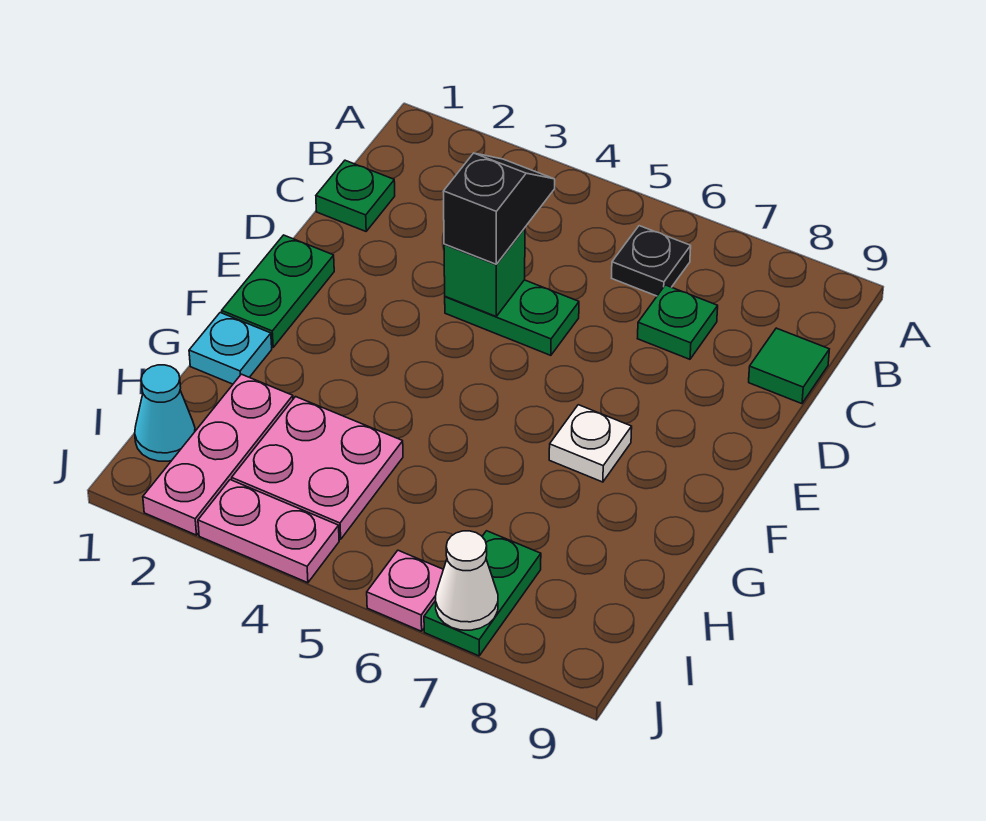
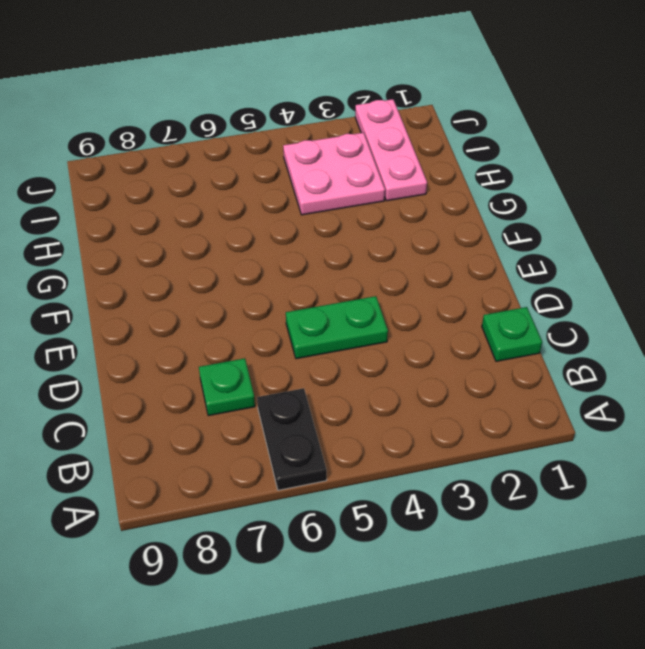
black plate A6:B6 level 1 -> black plate B6 level 1
none -> green tile C9 level 1
none -> green plate E1:F1 level 1
none -> white plate F7 level 1

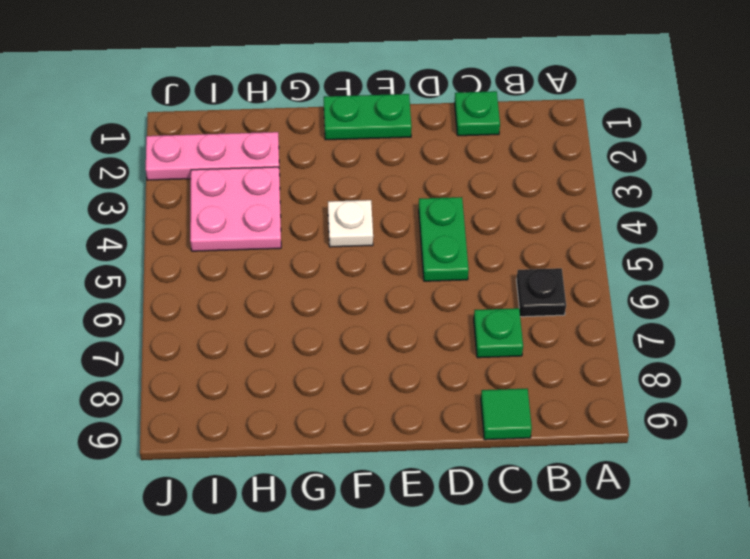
white plate F4 level 1 -> white plate F7 level 1
none -> cyan plate G1 level 1
none -> cyan cone I1 level 1
none -> green plate I7:J7 level 1

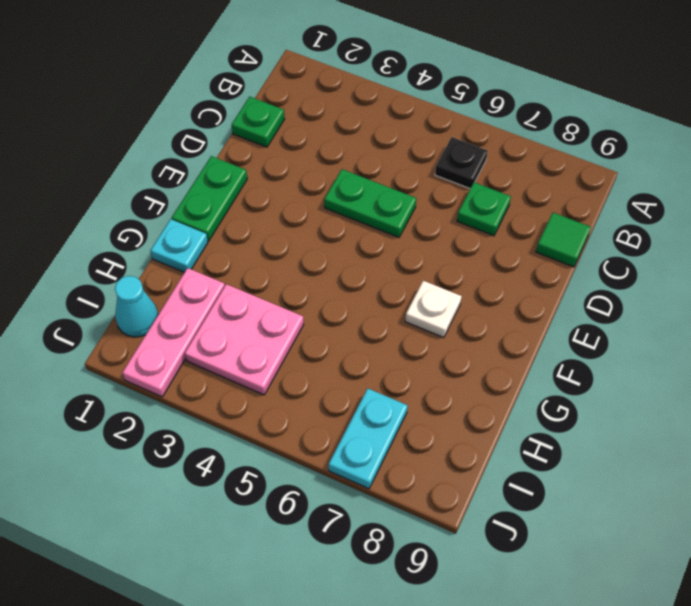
cyan plate I7:J7 level 1 -> green plate I7:J7 level 1
none -> pink plate J3:J4 level 1
none -> pink plate J6 level 1
none -> green brick D4 level 2

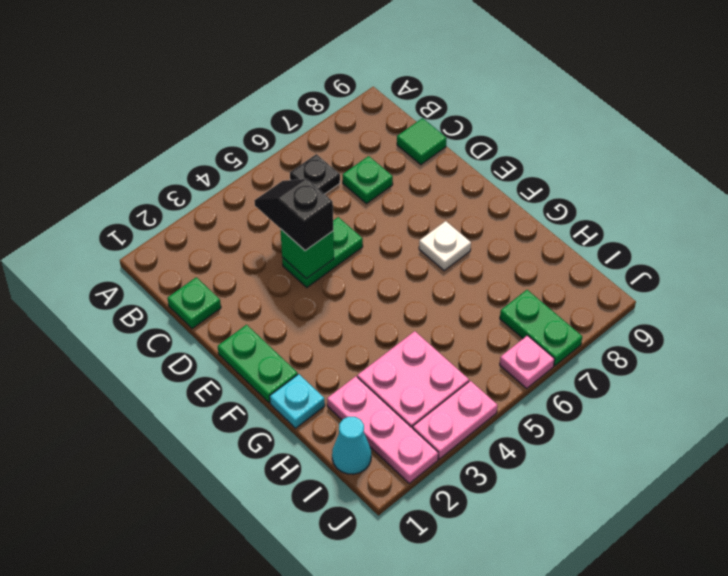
none -> white cone J7 level 2

